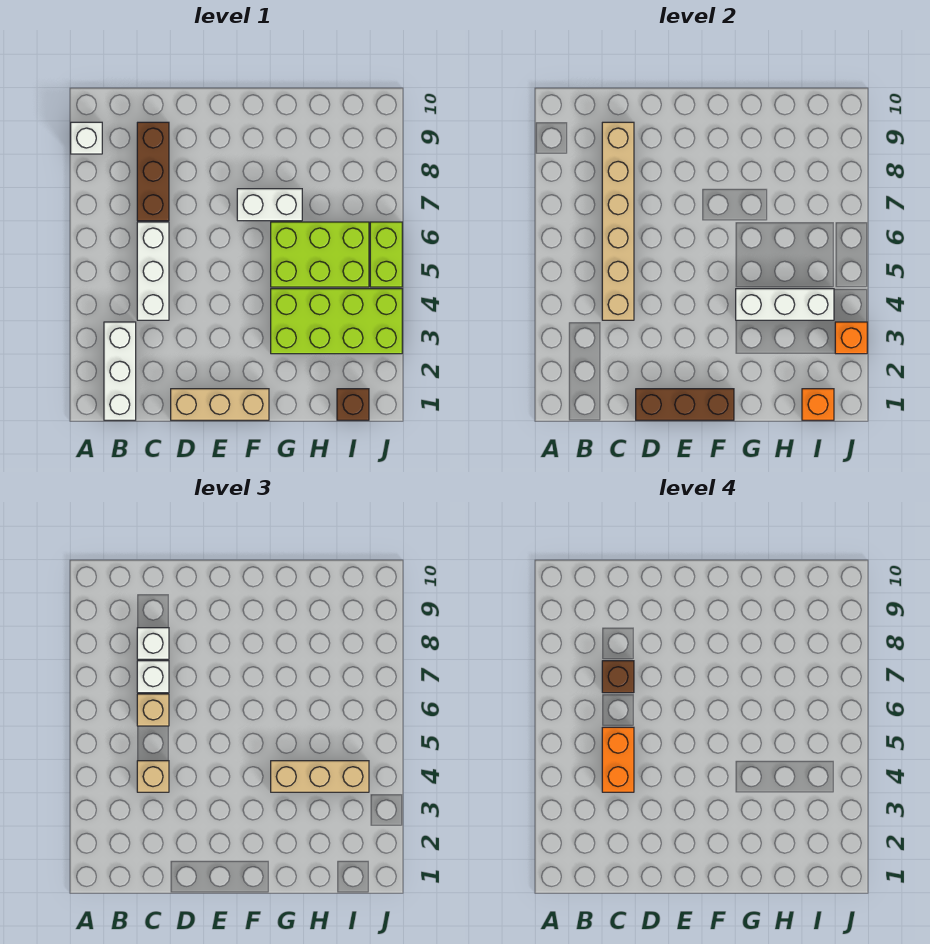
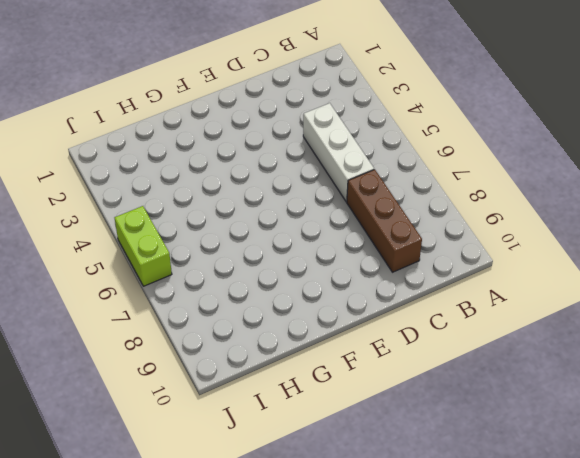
none -> white brick A9 level 1
none -> white brick B1:B3 level 1
none -> tan brick D1:F1 level 1

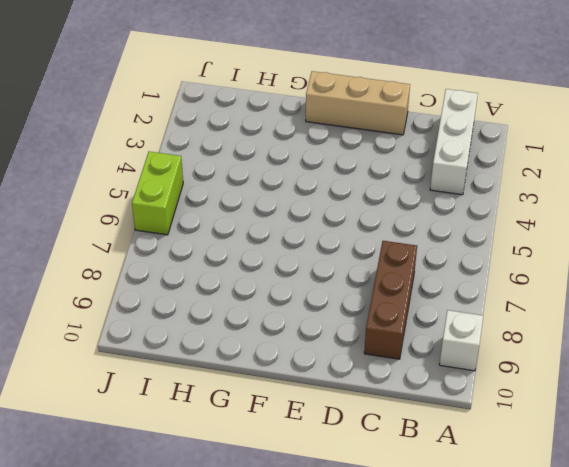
none -> white brick C4:C6 level 1
none -> white brick F7:G7 level 1
none -> lime brick G3:J4 level 1

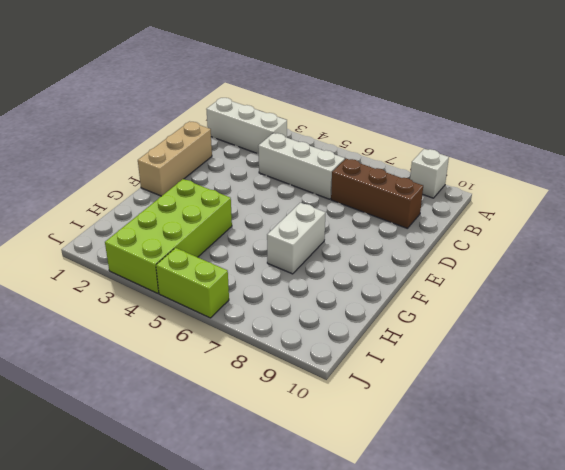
none -> lime brick G5:I6 level 1
none -> brown brick I1 level 1
none -> tan brick C4:C9 level 2

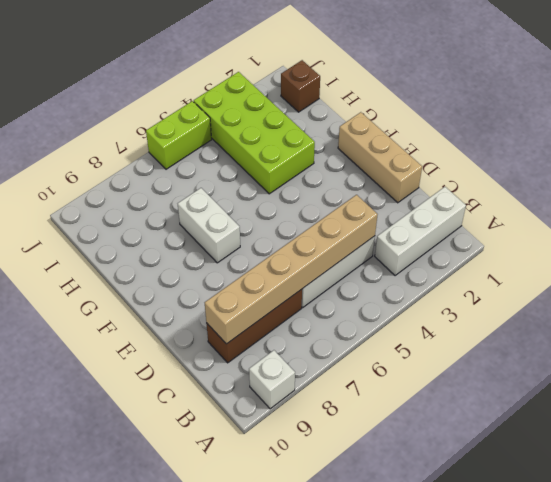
none -> lime brick G5:I6 level 1
none -> brown brick D1:F1 level 2
none -> white brick G4:I4 level 2

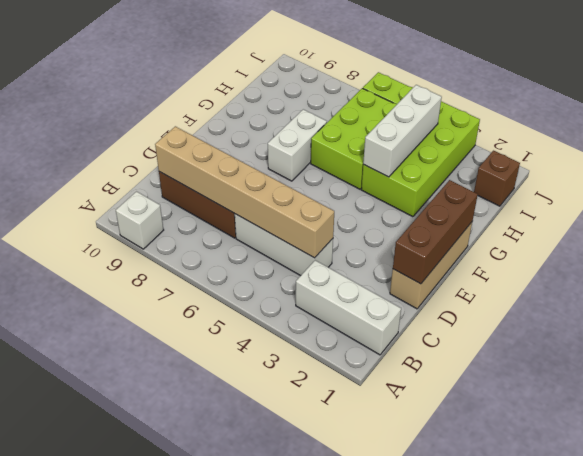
none -> orange brick I1 level 2
none -> orange brick J3 level 2
none -> tan brick C4 level 3

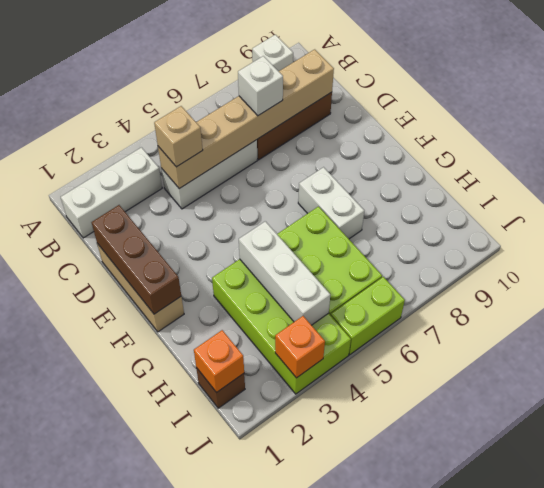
none -> tan brick C6 level 3
none -> white brick C8 level 3
none -> tan brick G4:I4 level 3

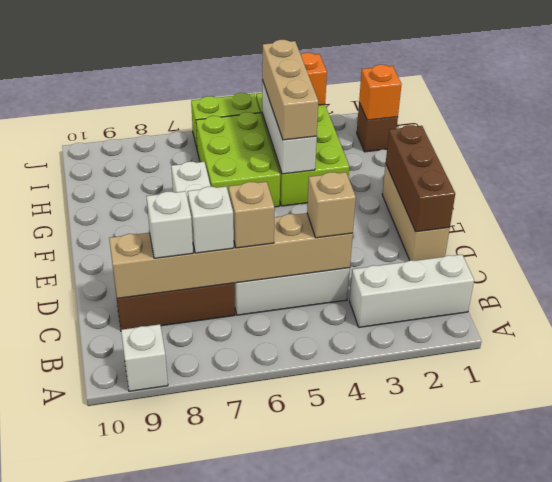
none -> orange brick C4:C5 level 4
none -> brown brick C7 level 4

